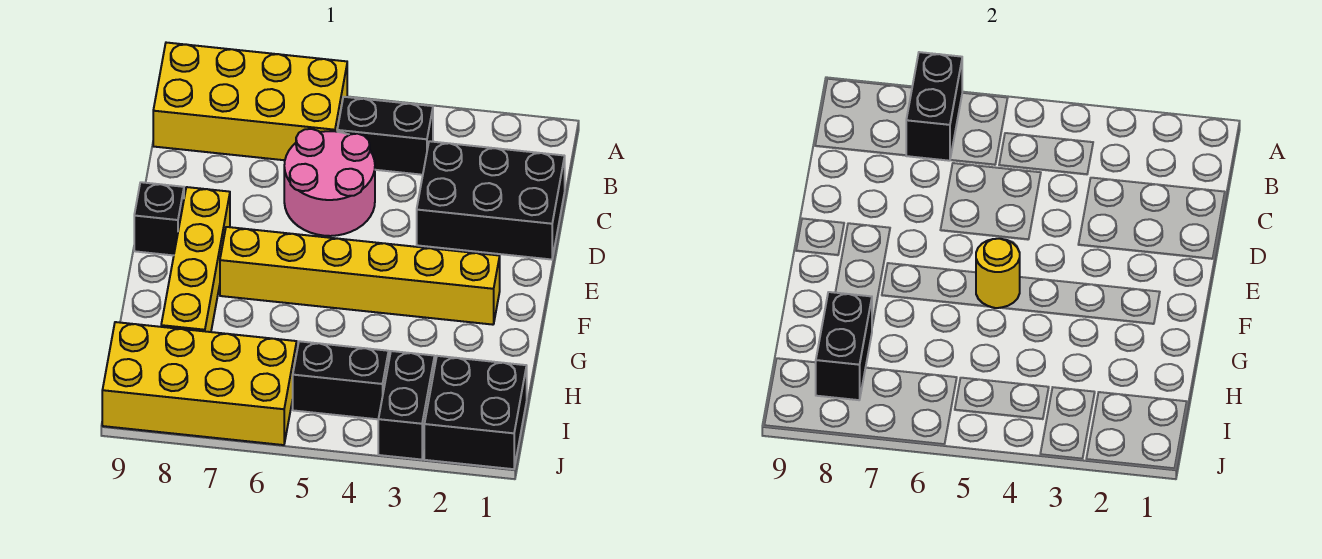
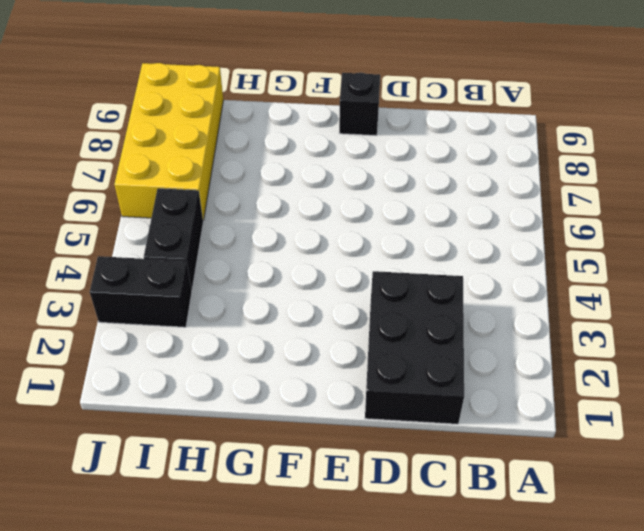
none -> yellow brick A6:B9 level 1
none -> black brick B4:B5 level 1
none -> pink round brick C5:D6 level 1

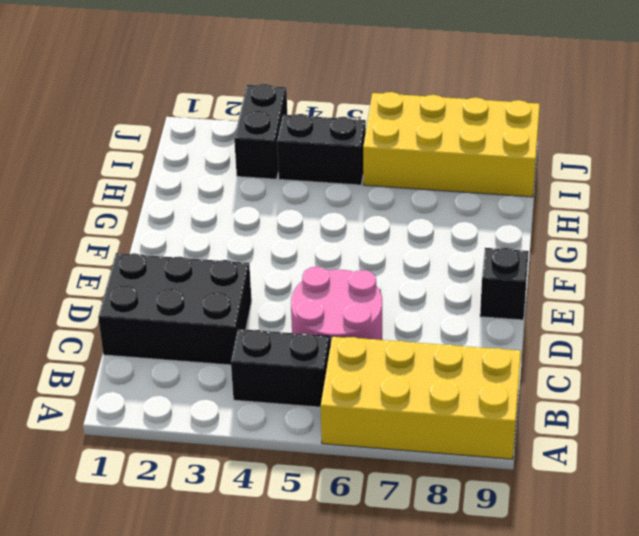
none -> yellow brick E8:H8 level 1
none -> yellow brick F2:F7 level 1
none -> black brick I1:J2 level 1

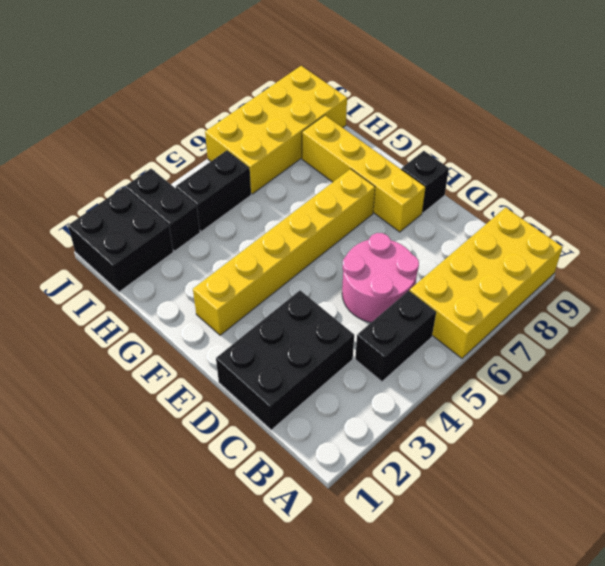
none -> black brick A7:B7 level 2
none -> yellow round brick F5 level 2
none -> black brick H8:I8 level 2

